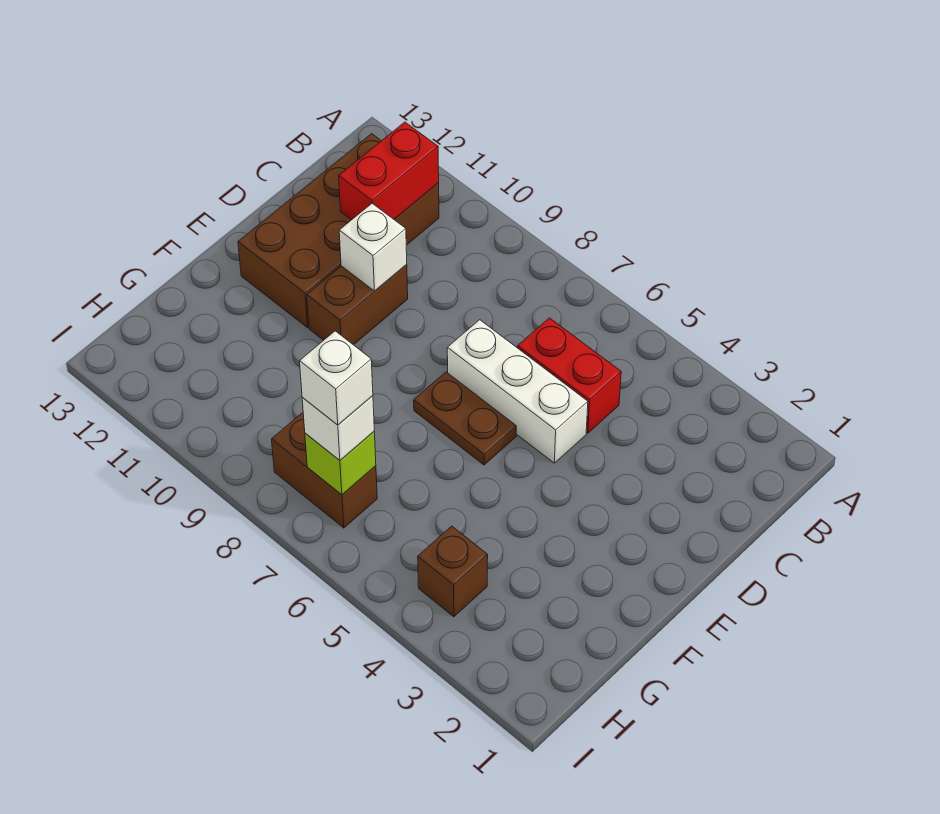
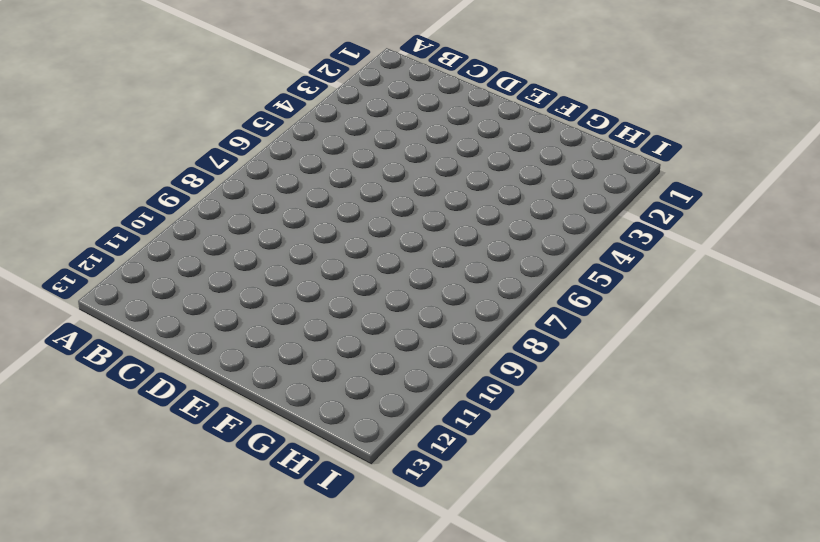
none -> brown brick B11:E12 level 1
none -> red brick C5:C6 level 1
none -> white brick D5:D7 level 1

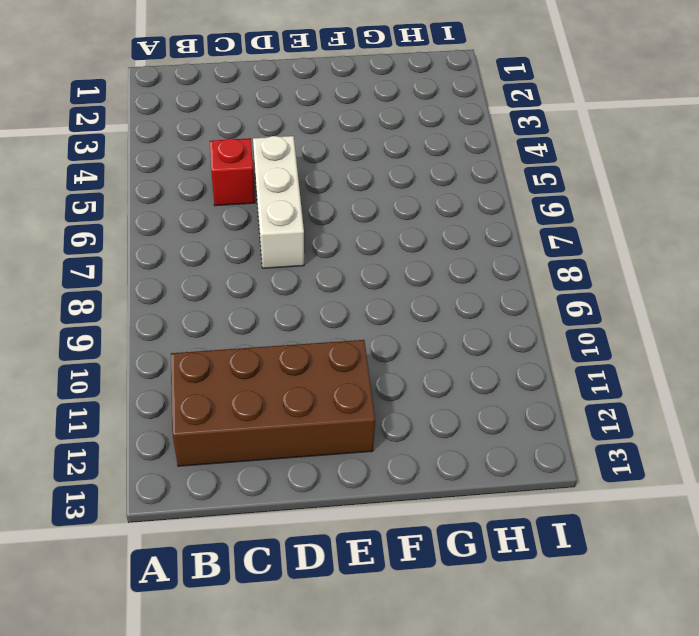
red brick C5 level 1 -> red brick C5:C6 level 1
none -> brown brick D10:E10 level 1
none -> brown plate E6:E7 level 1
none -> brown brick H4 level 1

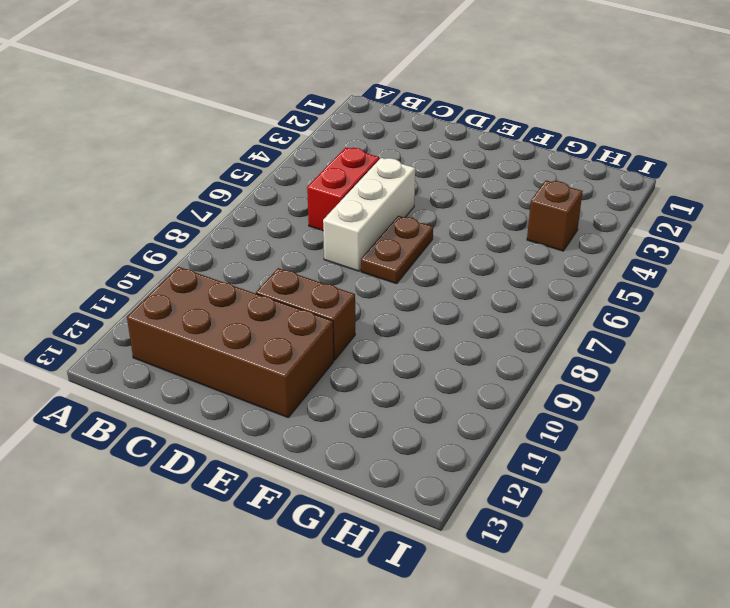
none -> brown brick H7:H8 level 1
none -> red brick B11:C11 level 2
none -> white brick D10 level 2

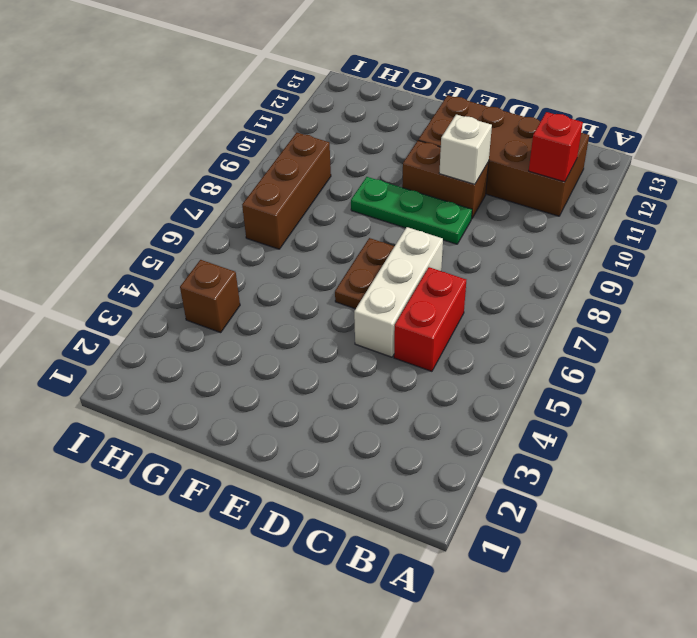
red brick B11 level 2 -> red brick B11:C11 level 2
green plate D9:F9 level 1 -> none
brown brick H7:H9 level 1 -> brown brick H7:H8 level 1
none -> lime brick H7 level 2
none -> white brick H7 level 3
none -> white brick H7 level 4

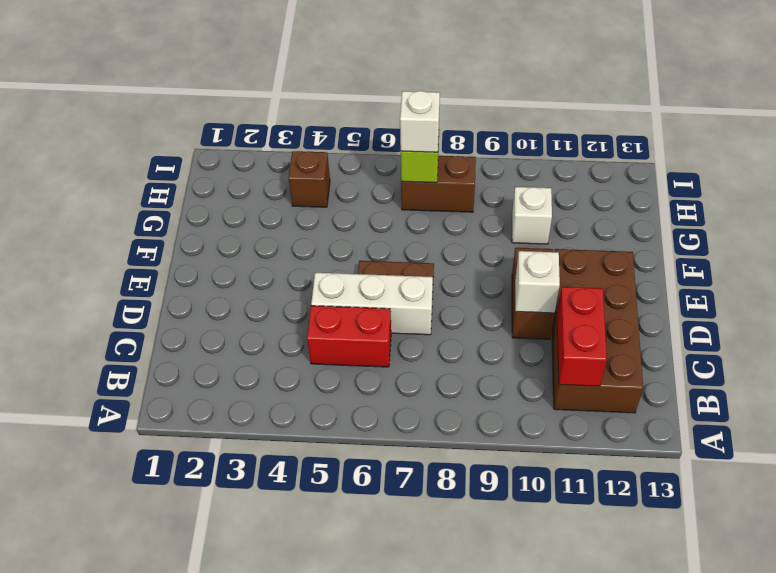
white brick G10 level 1 -> white brick H7 level 4

